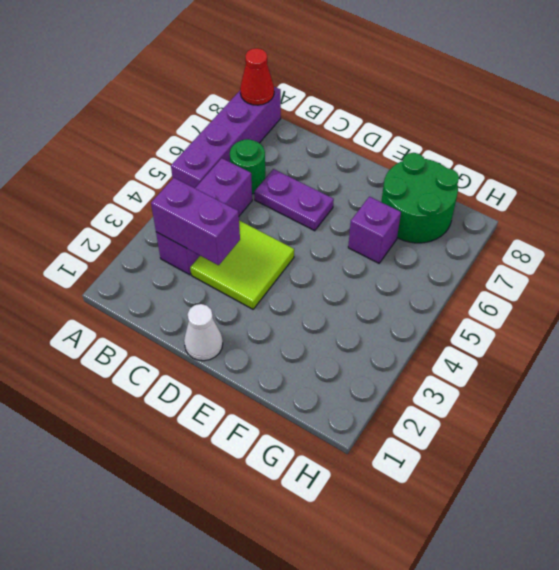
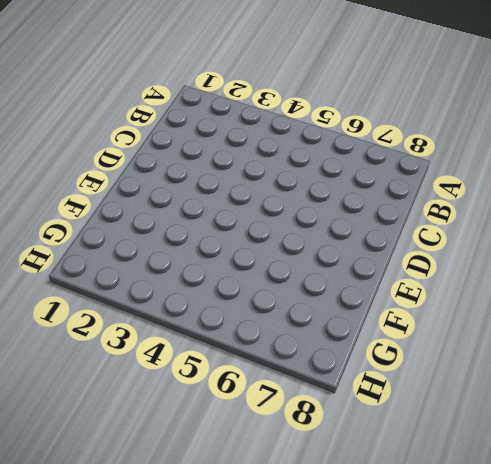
none -> purple brick A5:A8 level 1
none -> purple brick B3:B5 level 1

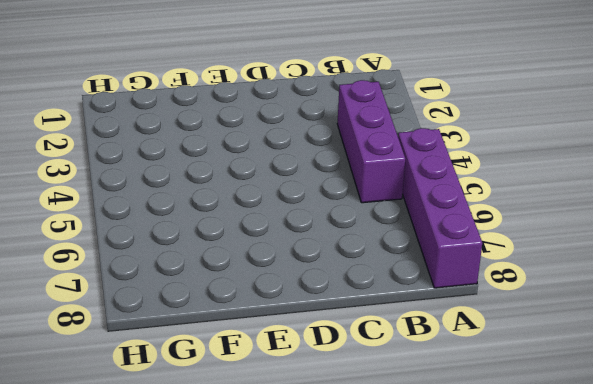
none -> green round brick B6 level 1
none -> lime tile C3:D4 level 1

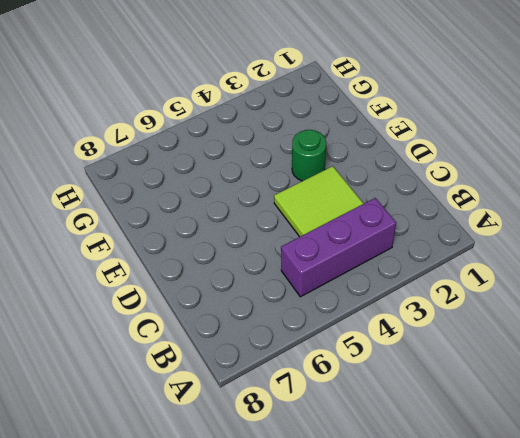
green round brick E3 level 1 -> green round brick B6 level 1
none -> purple brick A5:A8 level 1
none -> purple plate C6:D6 level 1

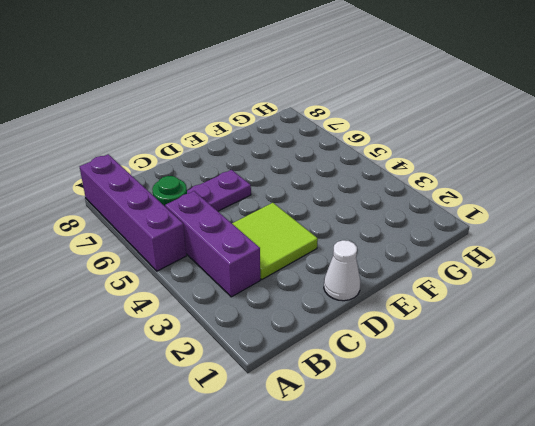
none -> purple brick F6 level 1
none -> green round brick F7:G8 level 1

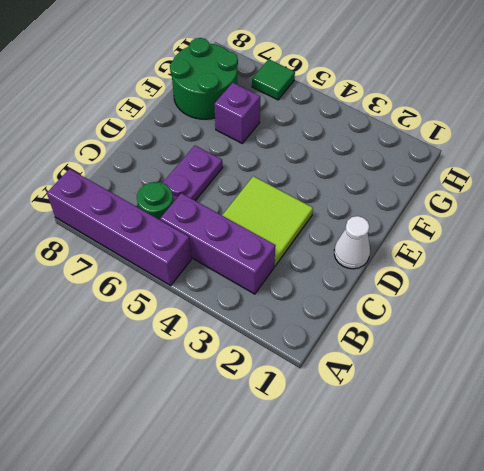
green tile H6 level 1 -> none
none -> red cone A8 level 2
none -> purple brick B3:C3 level 2

